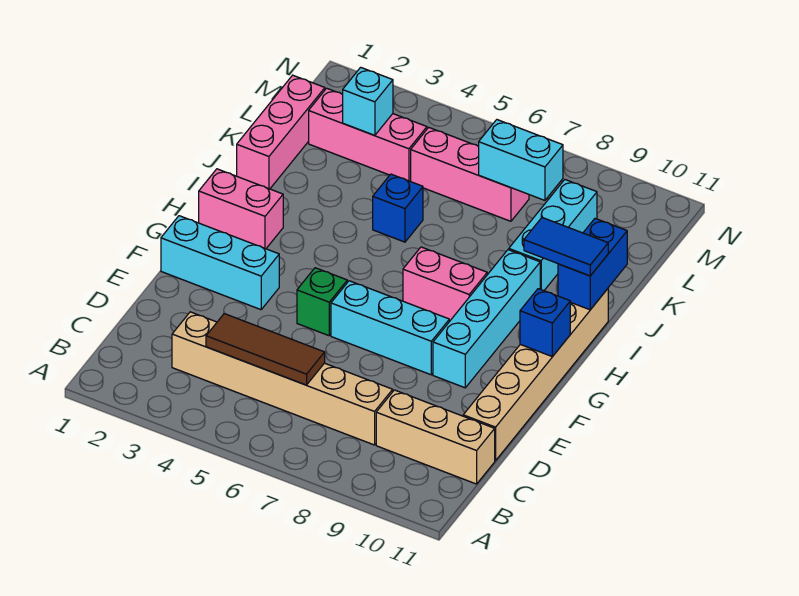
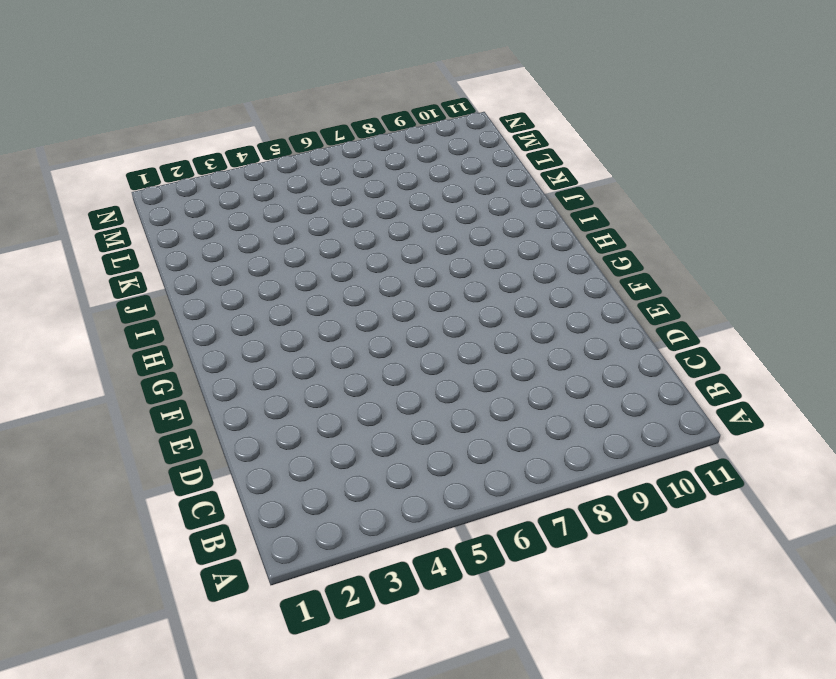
none -> tan brick C3:C8 level 1
none -> tan brick C9:C11 level 1
none -> tan brick D11:I11 level 1

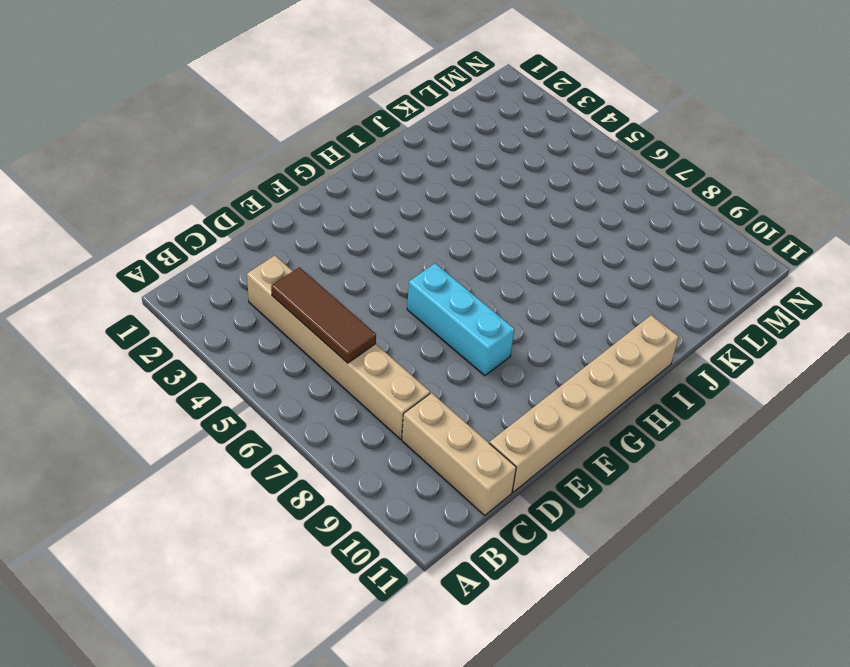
none -> cyan brick F1:F3 level 1
none -> green brick F5 level 1
none -> cyan brick F9:I9 level 1

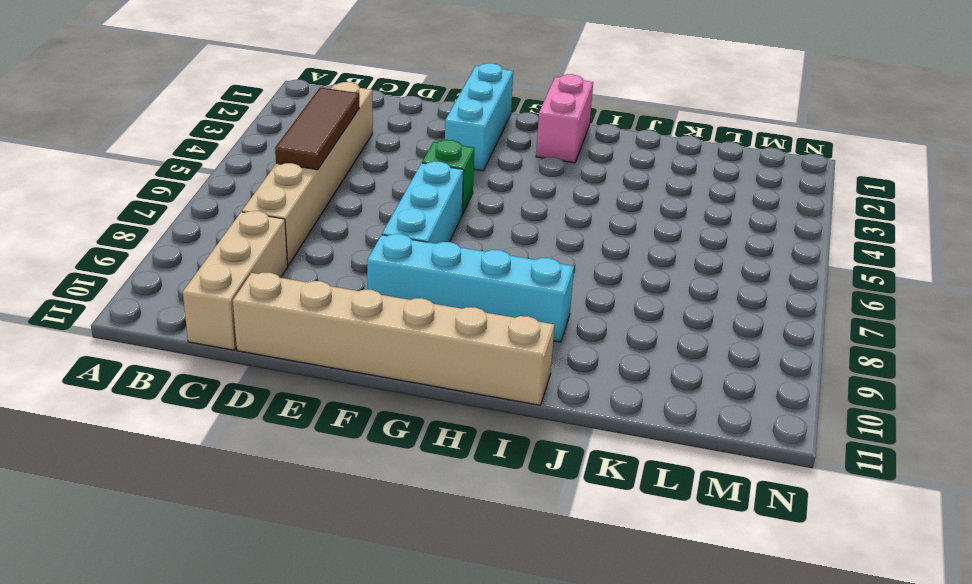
none -> pink brick H7:H8 level 1
none -> pink brick J1:L1 level 1
none -> blue brick J5 level 1

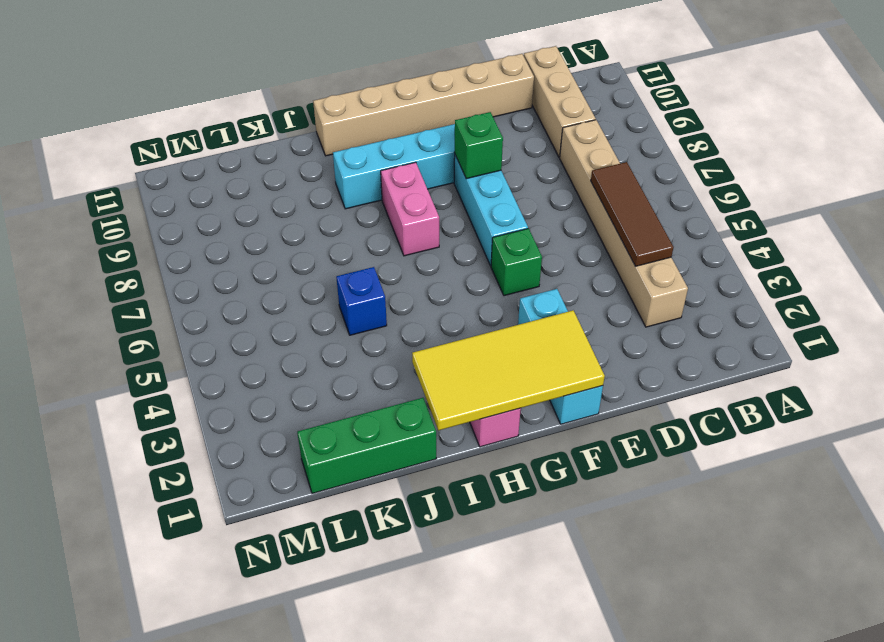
yellow tile F1:I2 level 2 -> none
green brick F8 level 2 -> none
green brick J1:L1 level 1 -> pink brick J1:L1 level 1
none -> cyan brick J9:L9 level 1
none -> pink brick L2:L4 level 1
none -> pink brick L5:L7 level 1

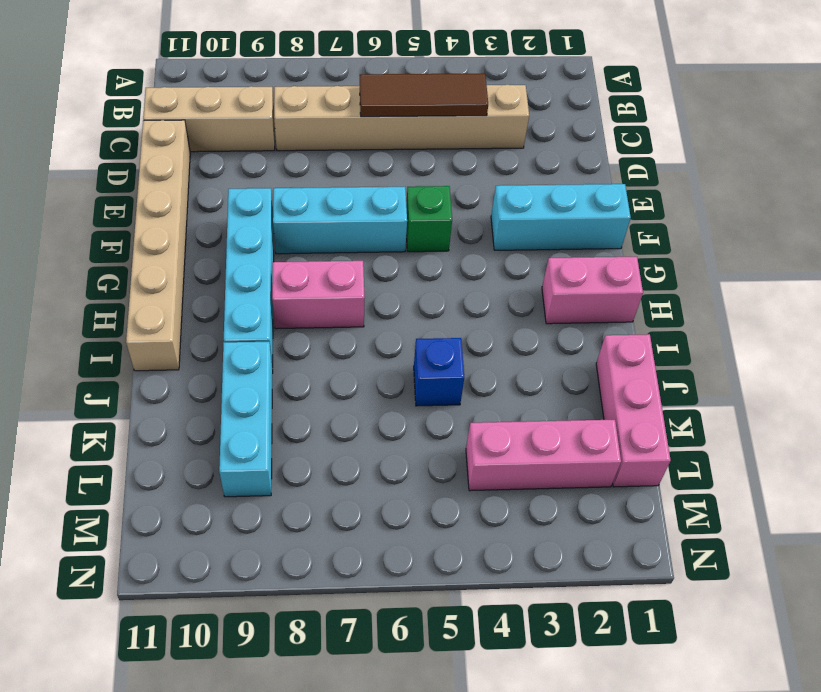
none -> pink brick L5:L7 level 1
none -> blue brick G11 level 2
none -> blue brick I11:J11 level 2

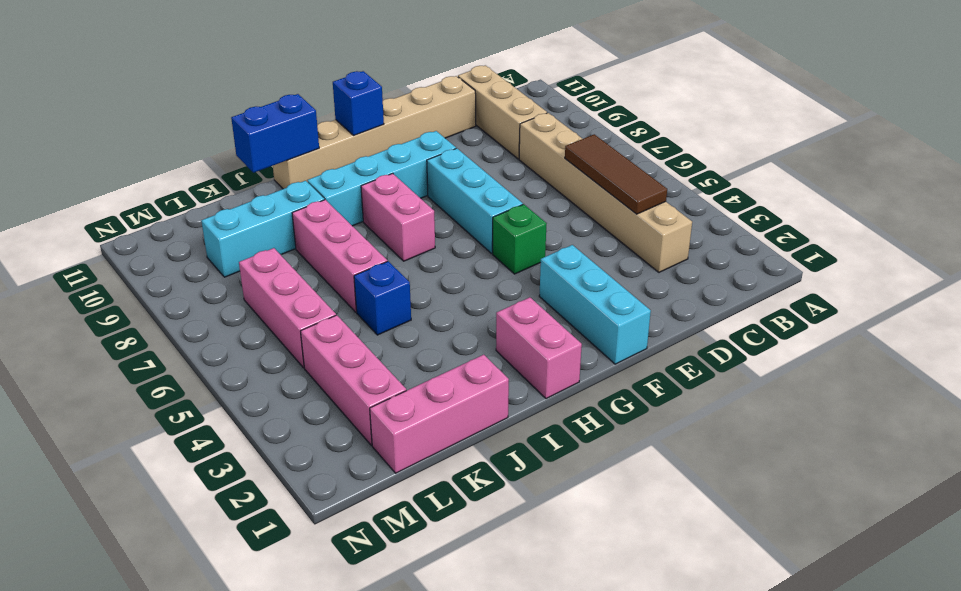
pink brick J6:J8 level 1 -> none
none -> cyan brick L3 level 2
none -> cyan brick L7:L8 level 2
none -> blue tile I10:I11 level 3

